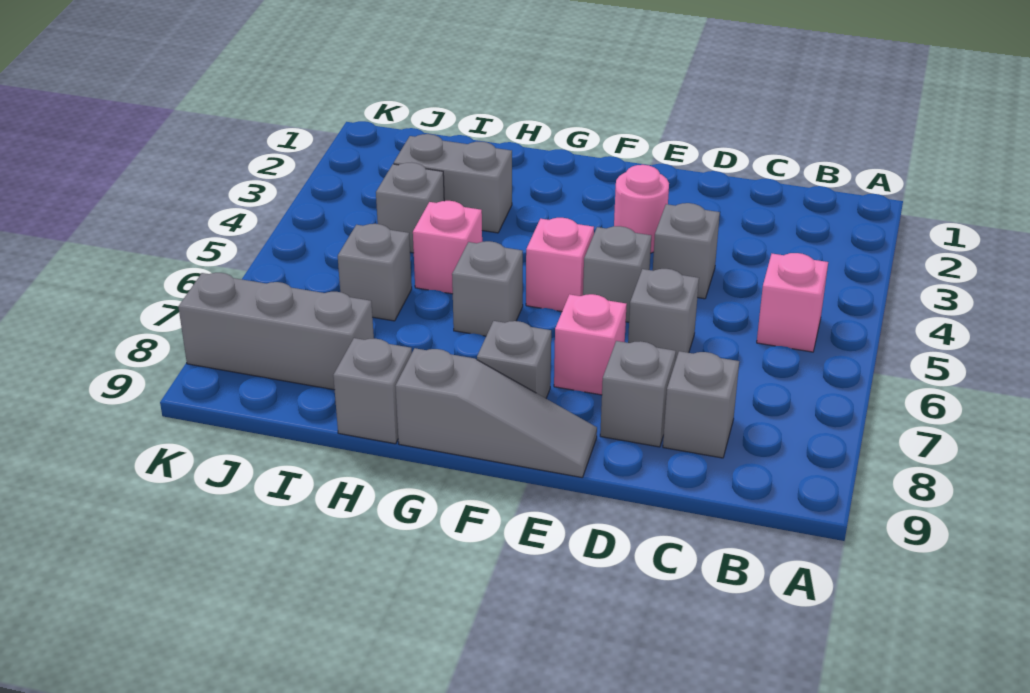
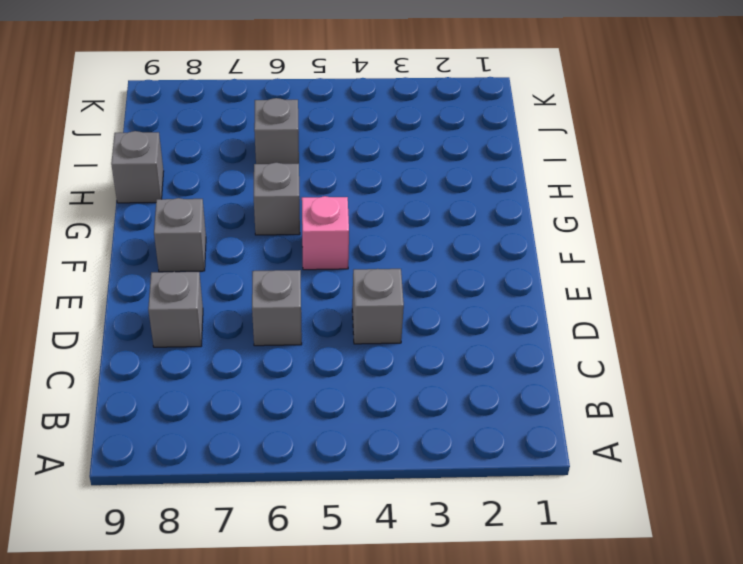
none -> pink brick B5 level 1
none -> grey brick C8 level 1
none -> pink round brick E3 level 1

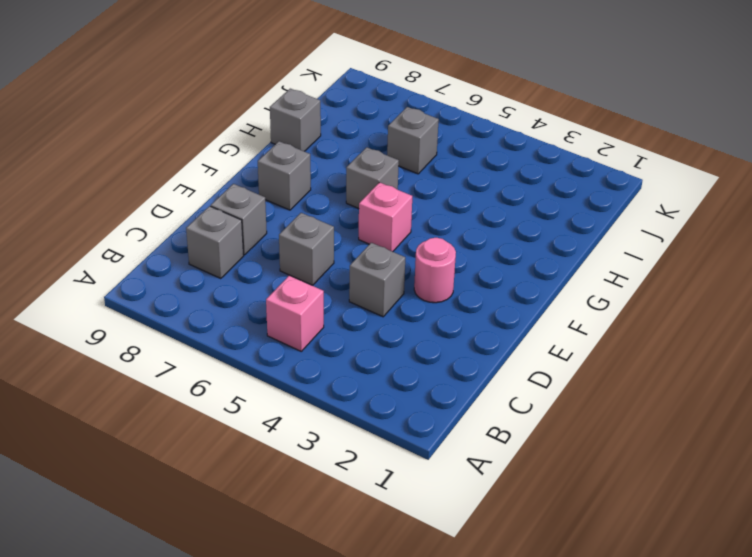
none -> grey brick E5 level 1
none -> pink brick E7 level 1
none -> grey slope E9:G9 level 1 top G

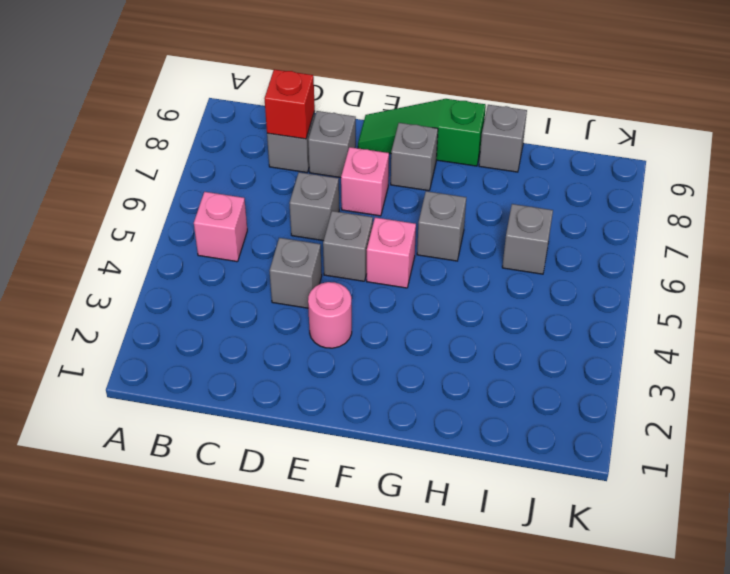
red brick C8 level 2 -> none
green slope E9:G9 level 1 top G -> grey slope E9:G9 level 1 top G
none -> grey brick H3:I3 level 1
none -> pink brick H5 level 1
none -> grey brick I4 level 1

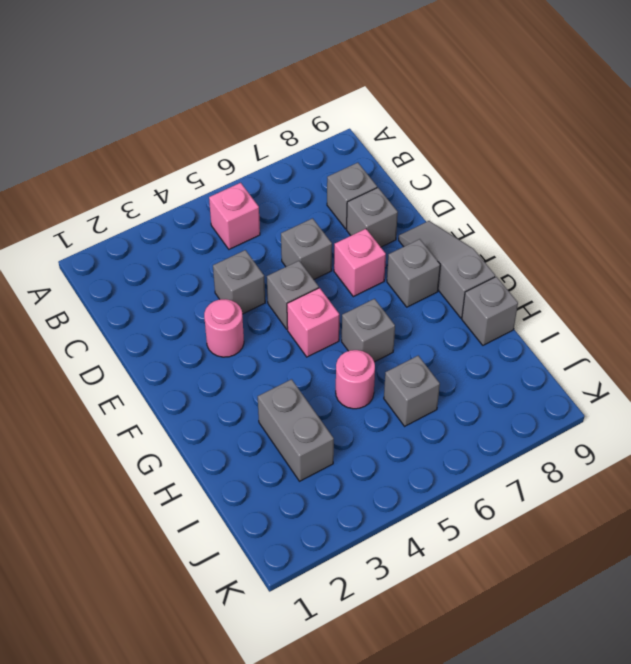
pink round brick H5 level 1 -> pink brick H5 level 1
none -> grey brick I4 level 1
none -> grey brick I8:K8 level 1

